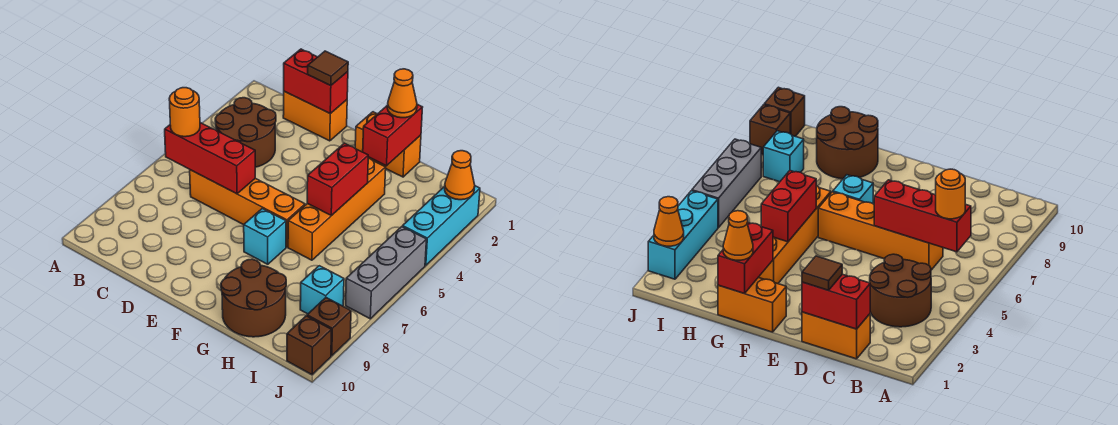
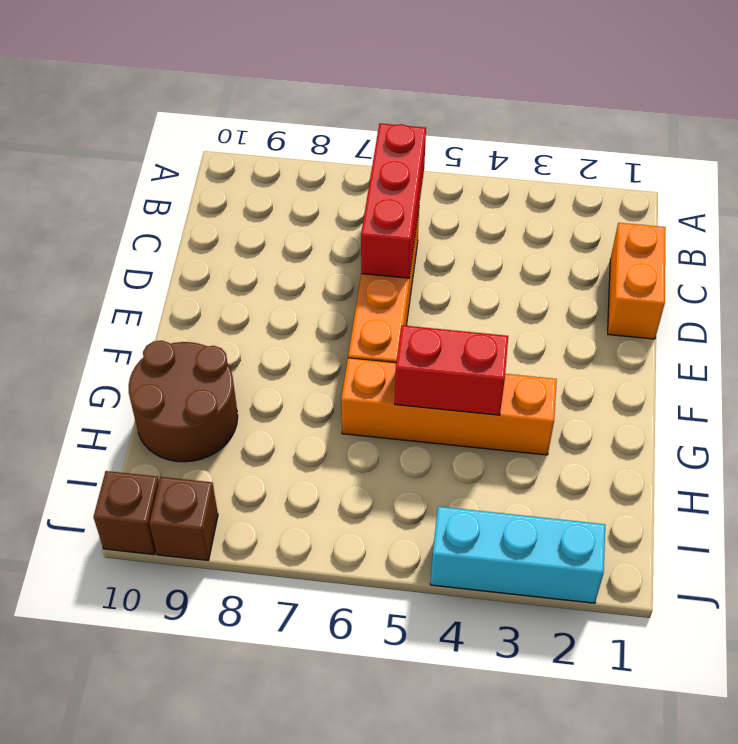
none -> brown round brick B3:C4 level 1
none -> orange brick F1:G1 level 1
none -> cyan brick F7 level 1

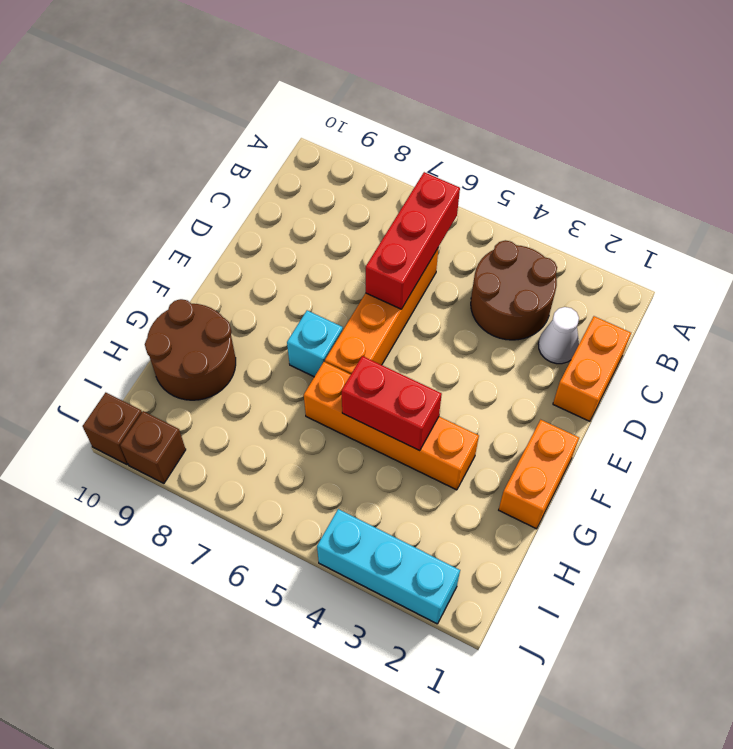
white cone C2 level 1 -> none
none -> cyan brick I8 level 1
none -> grey brick J5:J7 level 1
none -> red brick C1:D1 level 2

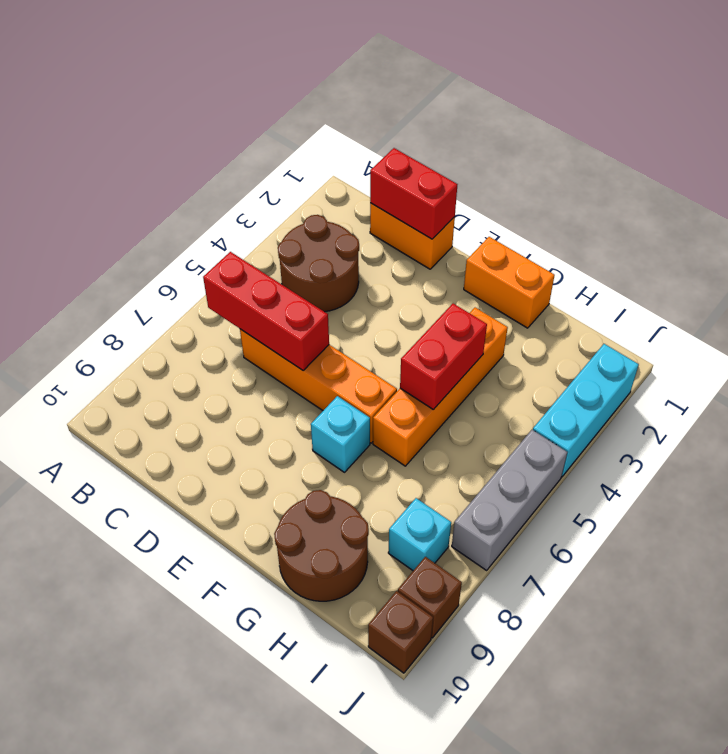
none -> red brick G1:G2 level 2
none -> orange cone J2 level 2
none -> orange round brick B6 level 3

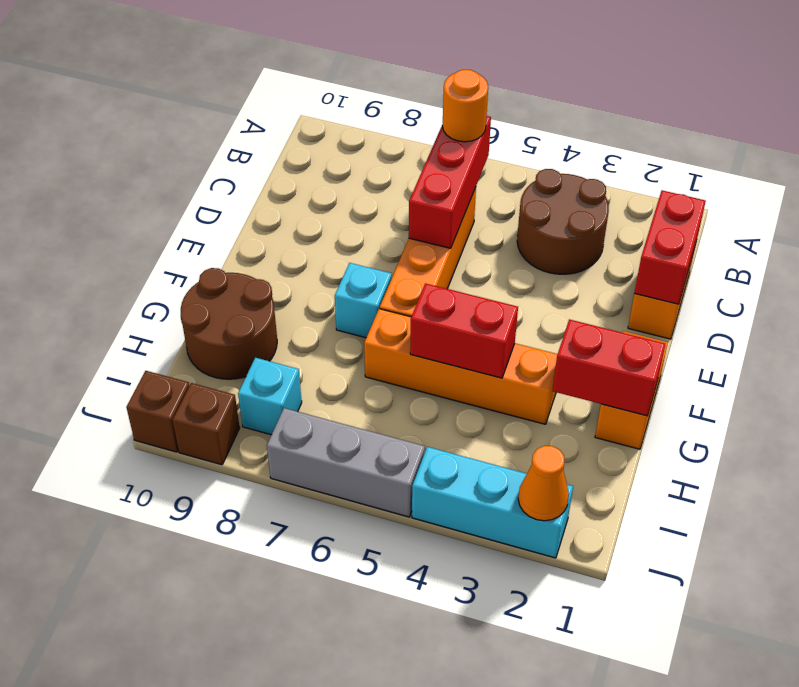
none -> brown tile D1 level 3
none -> orange cone G1 level 3

